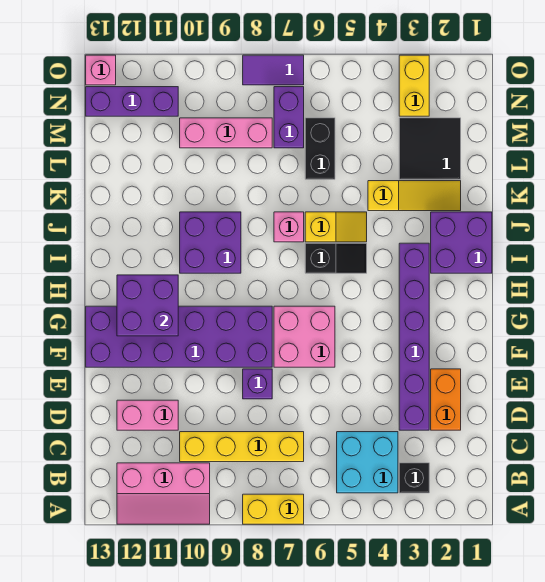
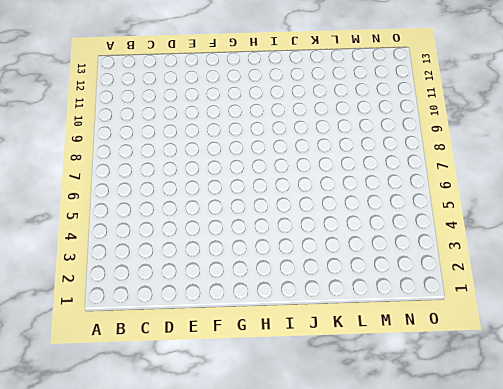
none -> yellow brick A7:A8 level 1
none -> pink slope A10:B12 level 1 top B
none -> black brick B3 level 1

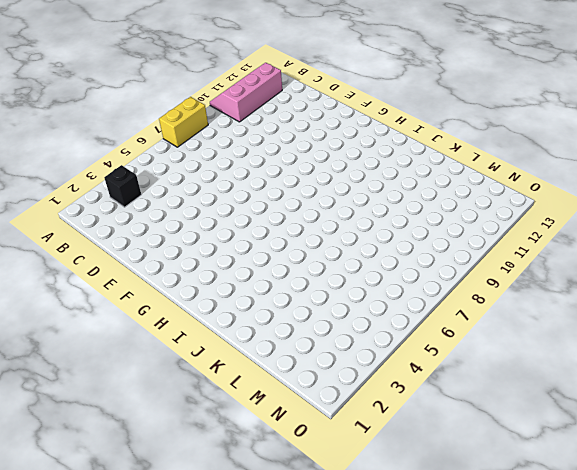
none -> cyan brick B4:C5 level 1
none -> yellow brick C7:C10 level 1
none -> orange brick D2:E2 level 1

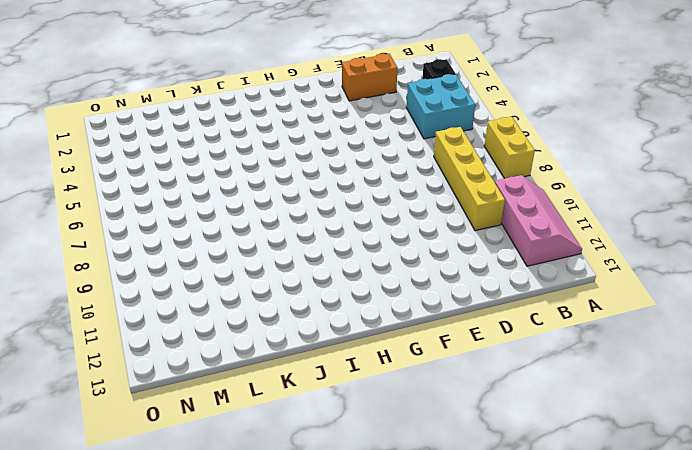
none -> purple brick D3:I3 level 1
none -> pink brick D11:D12 level 1
none -> purple brick E8 level 1

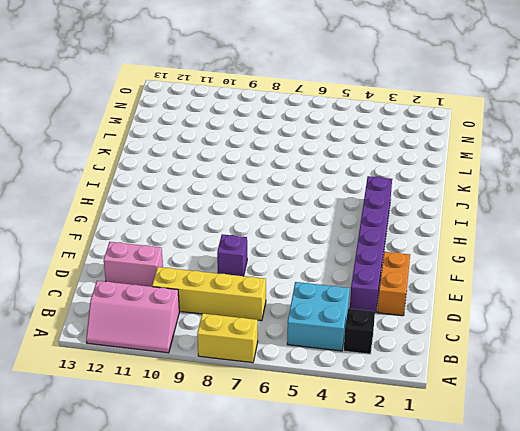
none -> pink brick F6:G7 level 1
none -> purple brick F8:G13 level 1
none -> purple brick I1:J2 level 1

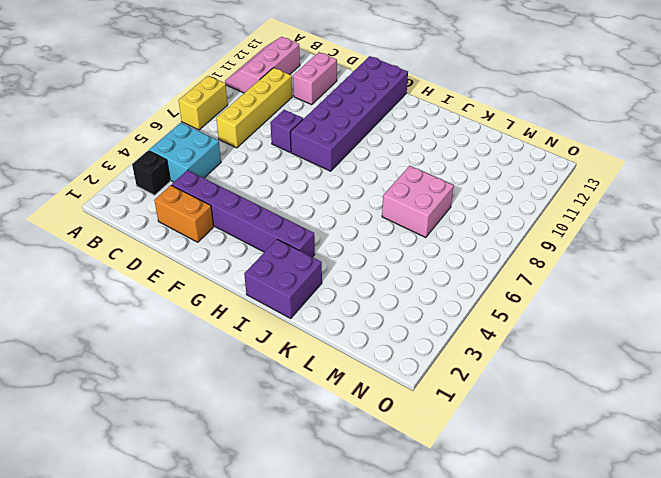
pink brick K7:L8 level 1 -> pink brick F6:G7 level 1
none -> black slope I5:I6 level 1 top 6
none -> purple brick I9:J10 level 1
none -> yellow slope J5:J6 level 1 top 6

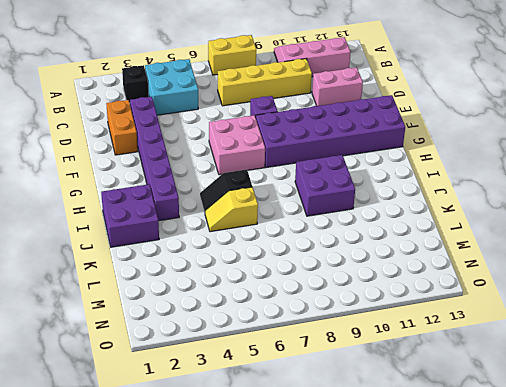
none -> pink brick J7 level 1
none -> yellow slope K2:K4 level 1 top 4
none -> black tile L2:M3 level 1

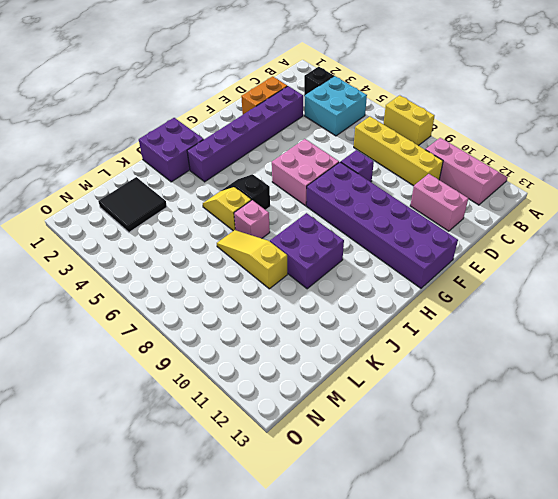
yellow slope K7:K9 level 1 top 9 -> yellow slope K2:K4 level 1 top 4
none -> black brick L6:M6 level 1
none -> purple brick M7:N7 level 1
none -> pink brick M8:M10 level 1

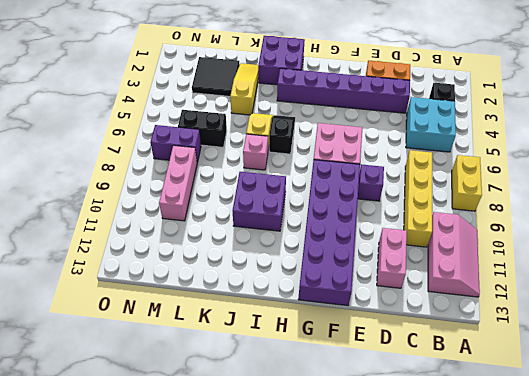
none -> yellow brick N3:O3 level 1
none -> purple brick N11:N13 level 1
none -> purple tile O7:O8 level 1

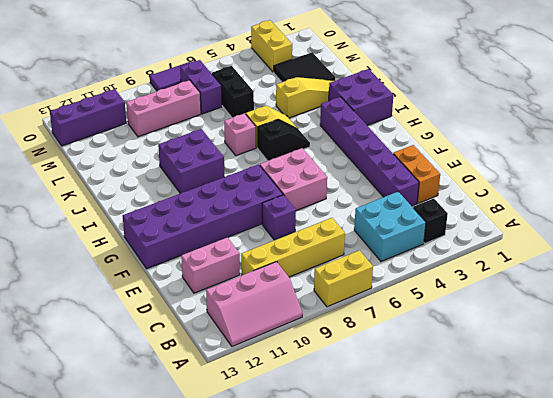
none -> pink brick O13 level 1
none -> purple brick G11:H12 level 2

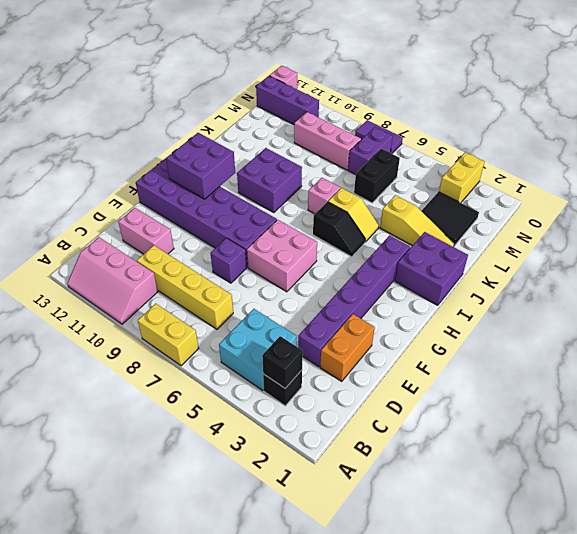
black brick B3 level 2 -> none

